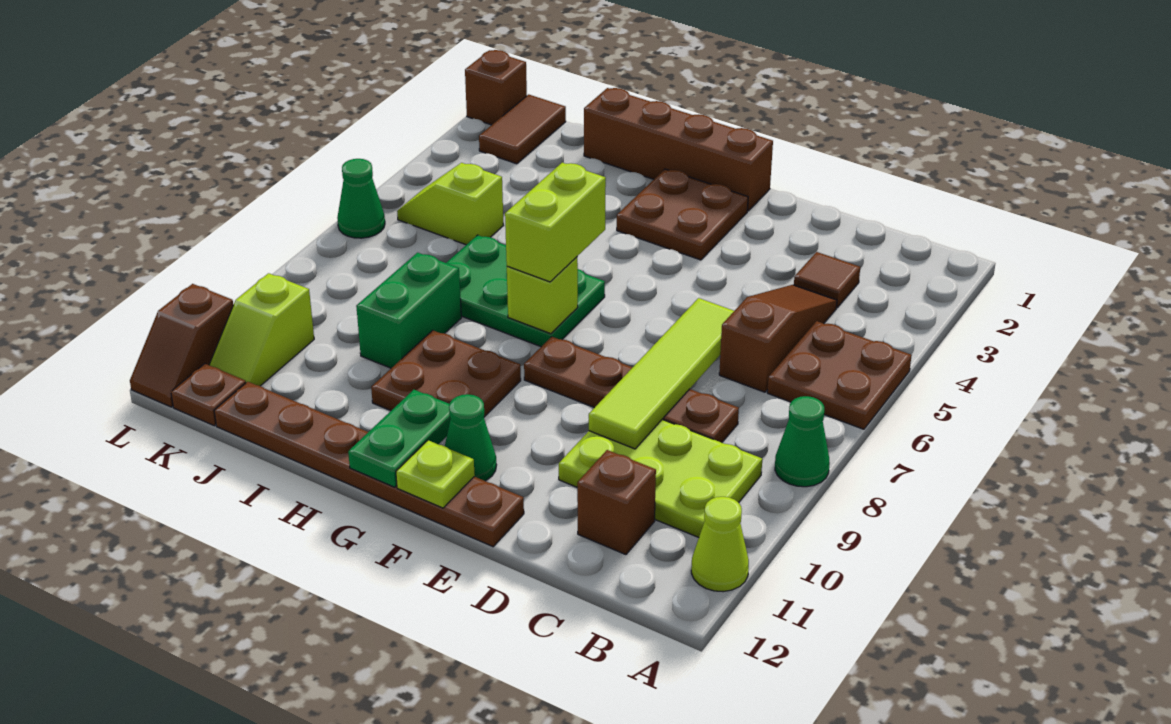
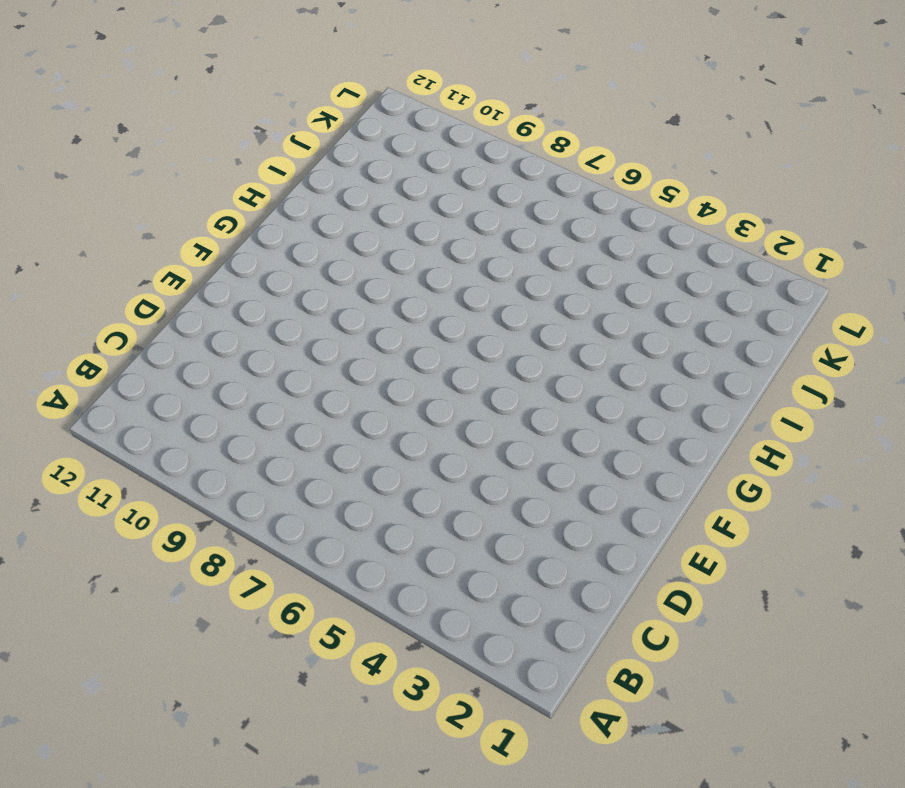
none -> brown plate A5:B6 level 1
none -> green cone A8 level 1
none -> lime cone A11 level 1

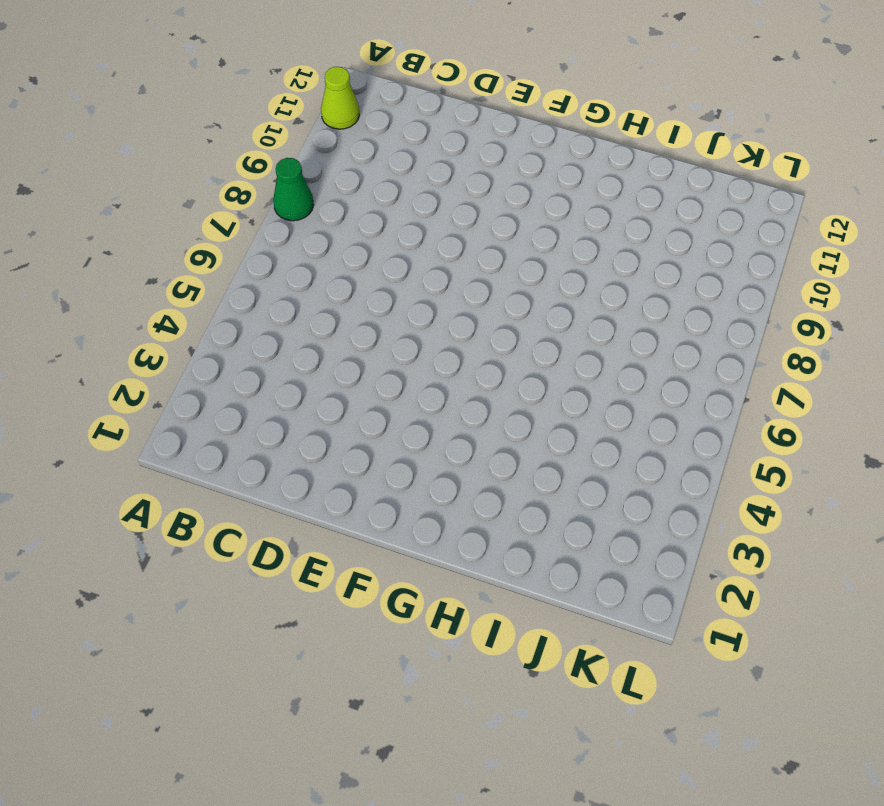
none -> brown plate A5:B6 level 1
none -> lime plate B9:D10 level 1
none -> brown tile C3 level 1

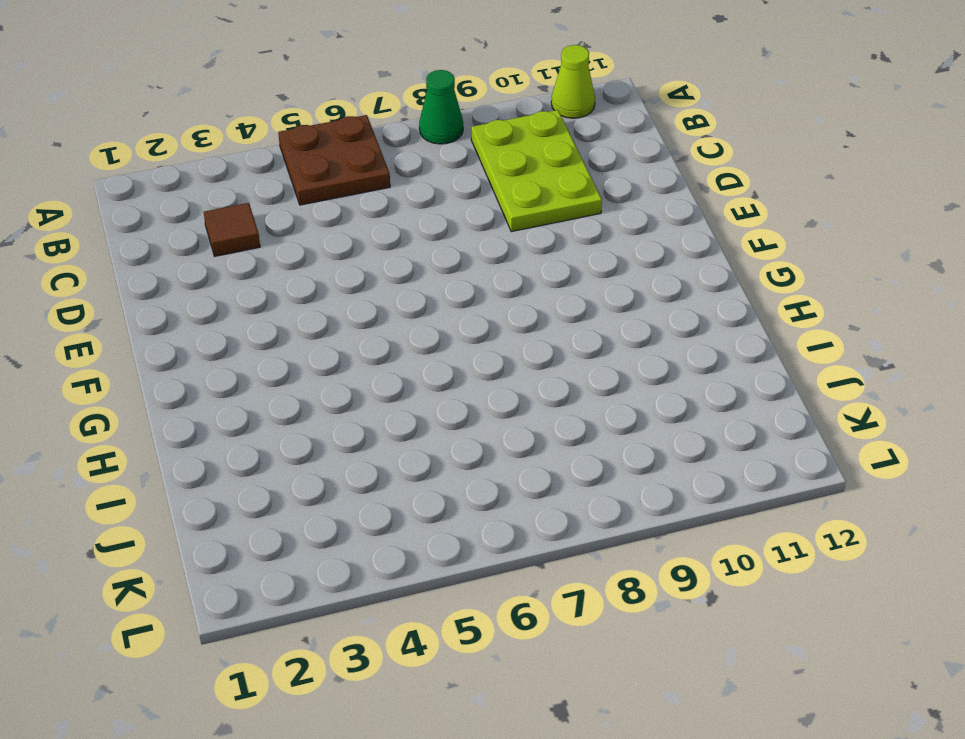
none -> brown slope C4:C6 level 1 top 6
none -> brown plate C8:F8 level 1
none -> brown brick C11 level 1

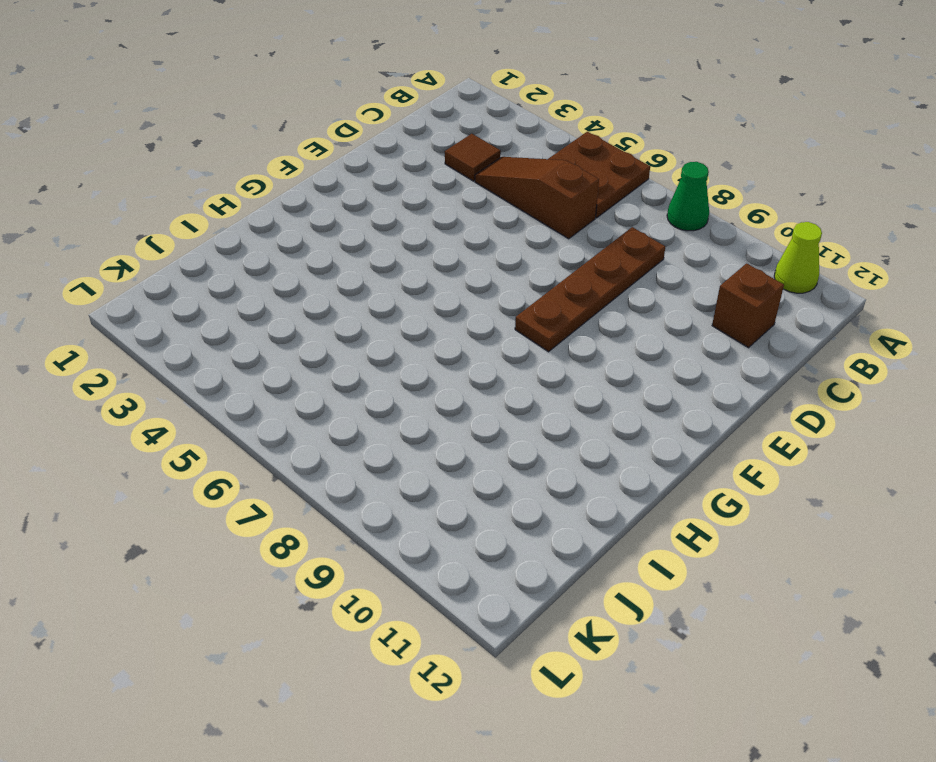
none -> lime plate B9:D10 level 1
none -> brown plate E12:J12 level 1
none -> brown brick F1:I1 level 1

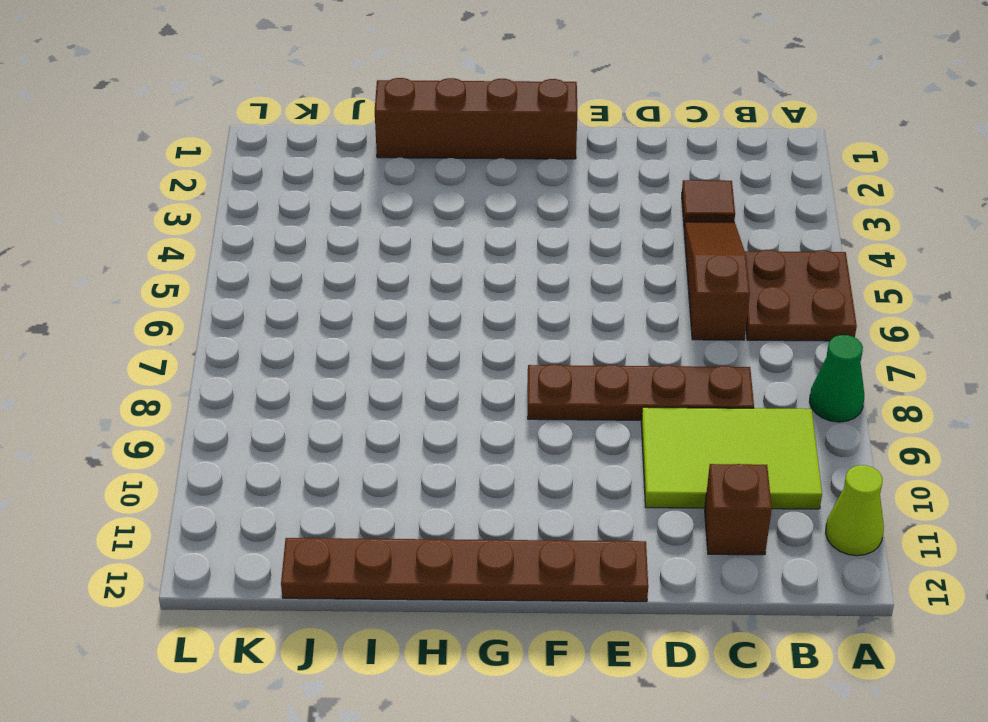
lime tile B9:D10 level 1 -> lime plate B9:D10 level 1
none -> brown plate F2:G3 level 1
none -> green cone F11 level 1
none -> green plate G6:I7 level 1

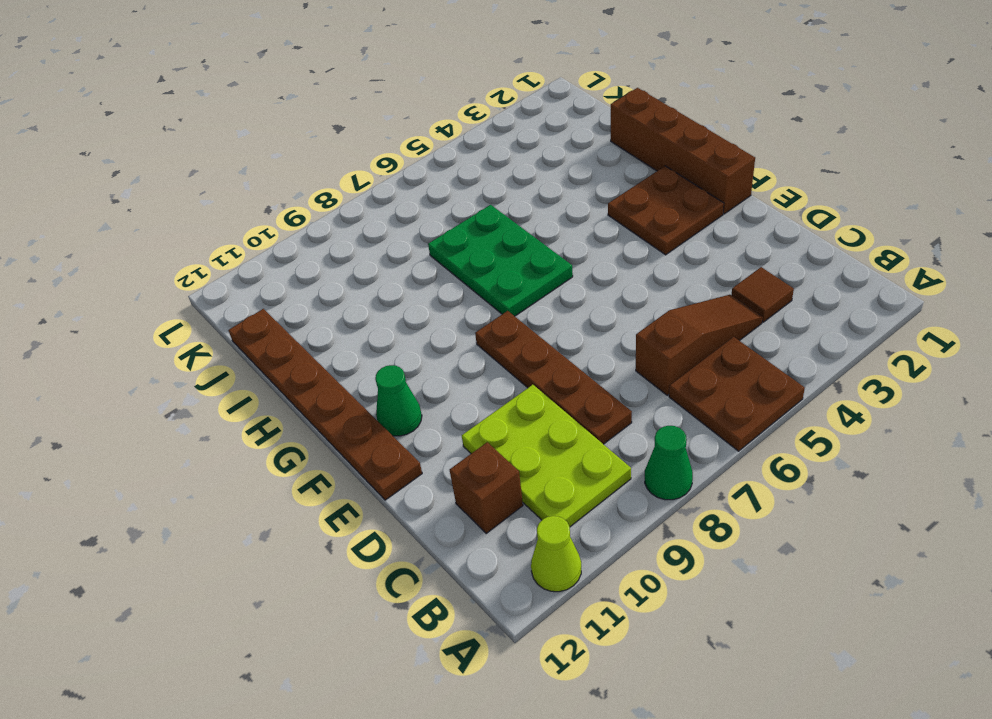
none -> brown plate G9:H10 level 1
none -> green brick I8:I9 level 1
none -> lime slope J5:K5 level 1 top J

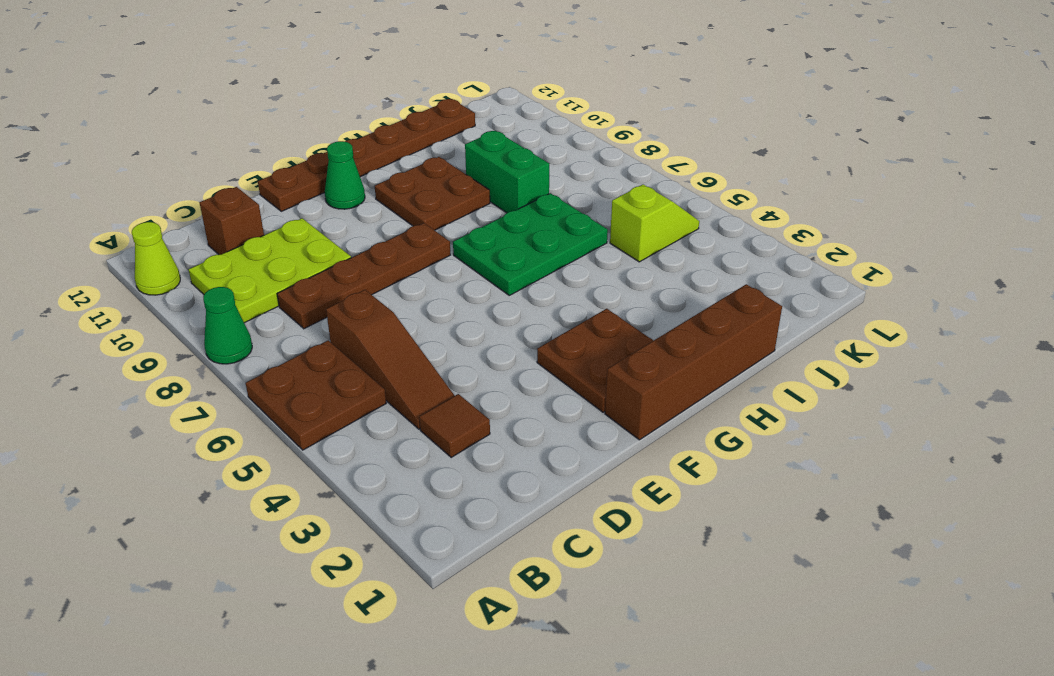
none -> brown tile K1:K2 level 1
none -> lime slope K10:K11 level 1 top 10
none -> brown plate K12 level 1

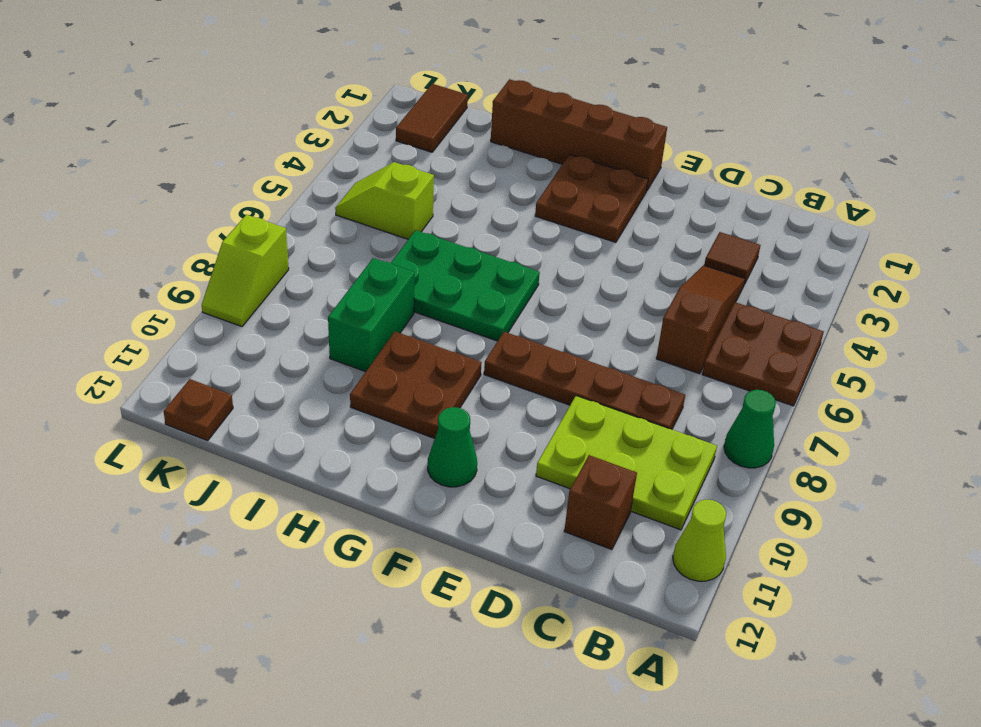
lime slope L8:L9 level 1 top 8 -> lime slope K10:K11 level 1 top 10
none -> brown plate E12:J12 level 1
none -> brown brick L1 level 1
none -> green cone L6 level 1

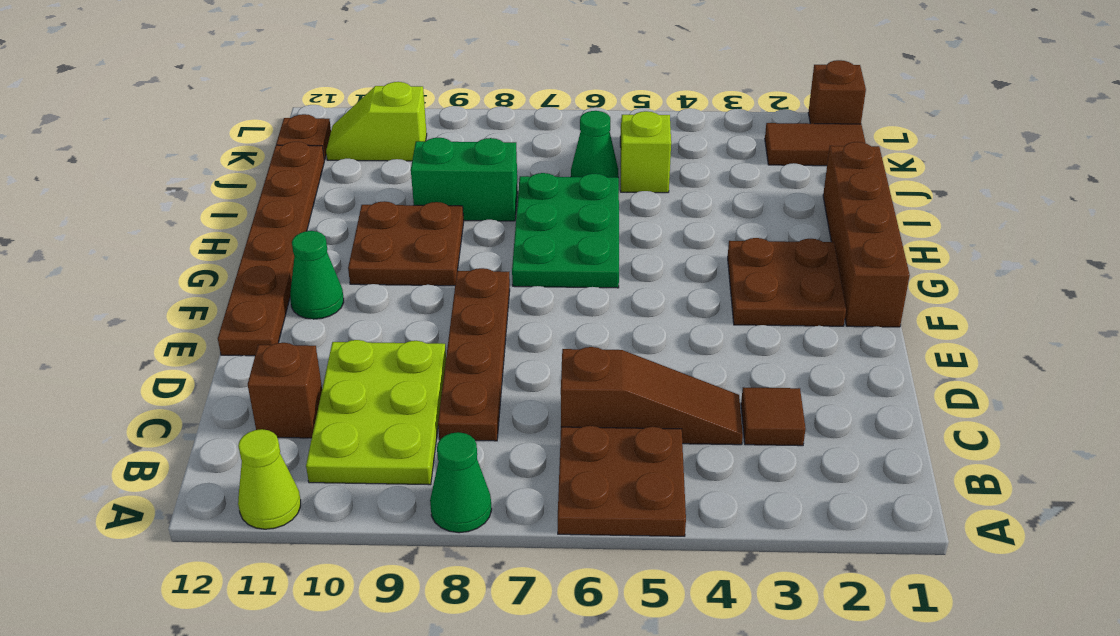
green cone J6 level 1 -> green cone L6 level 1
none -> brown slope L11:L12 level 1 top 11
none -> lime tile D6:D9 level 2
none -> lime plate F12 level 2

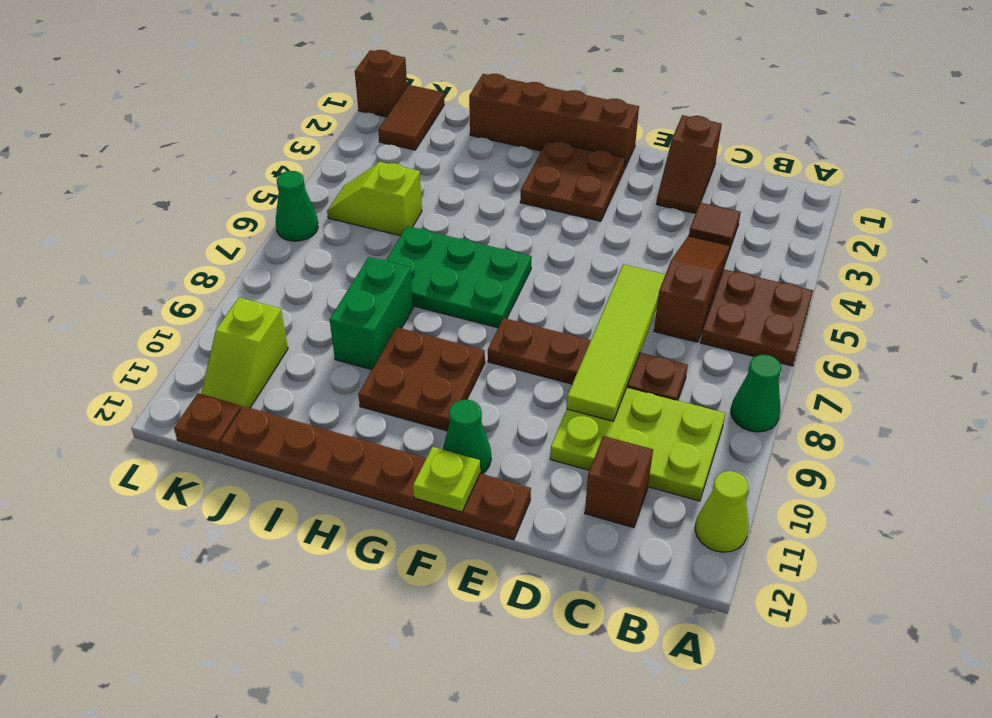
brown slope D1:D2 level 1 top 1 -> brown slope L11:L12 level 1 top 11
none -> lime brick G7 level 2
none -> green plate G11:G12 level 2
none -> lime brick G6:G7 level 3

